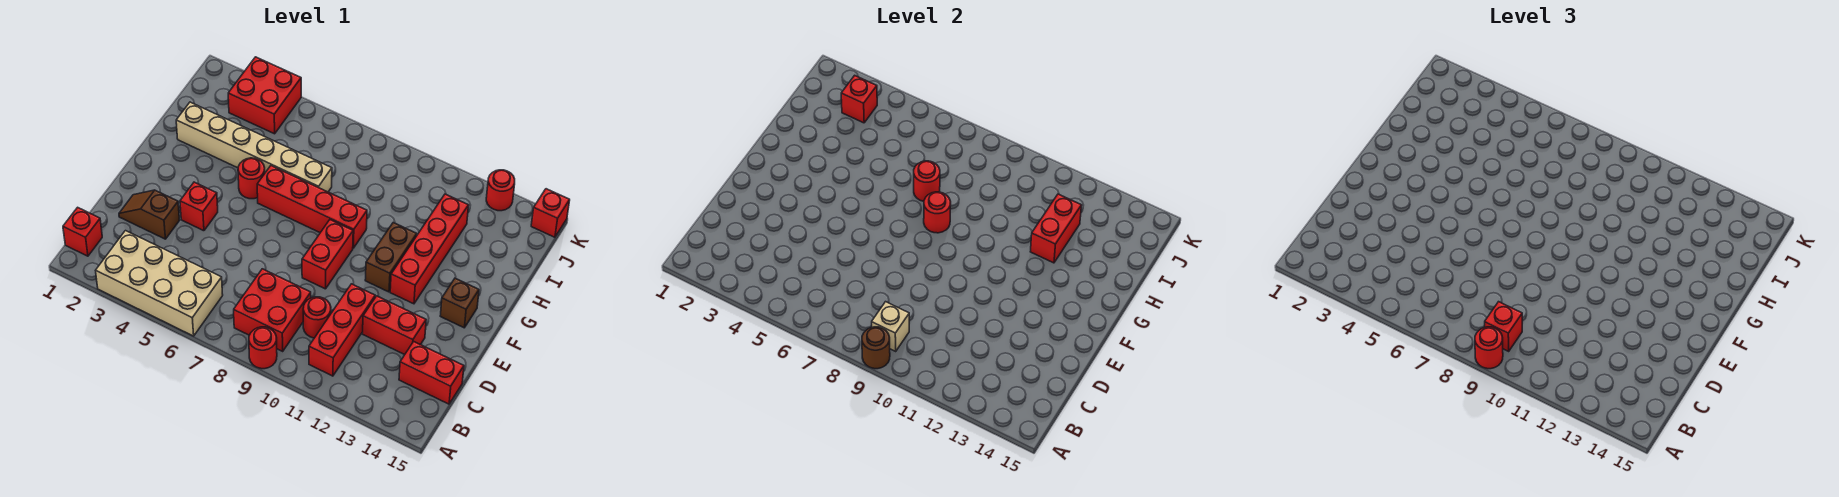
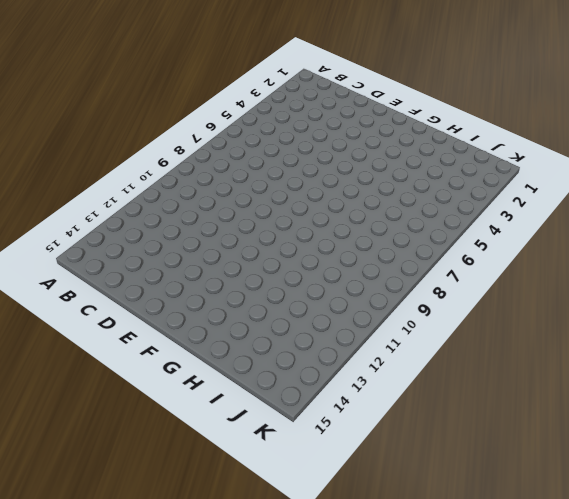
none -> tan brick A3:B6 level 1
none -> red round brick A9 level 1
none -> red brick B1 level 1

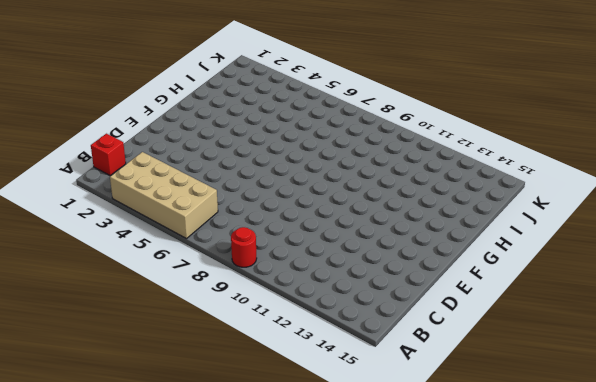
none -> red brick B8:C9 level 1
none -> red brick B11:D11 level 1
none -> red round brick C10 level 1

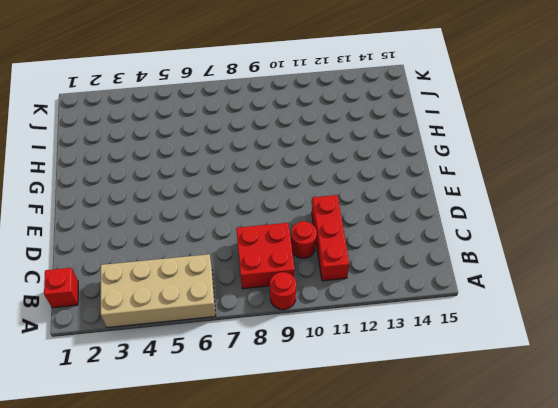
none -> red brick C14:C15 level 1
none -> brown slope D2:D3 level 1 top 3
none -> red brick D12:D13 level 1

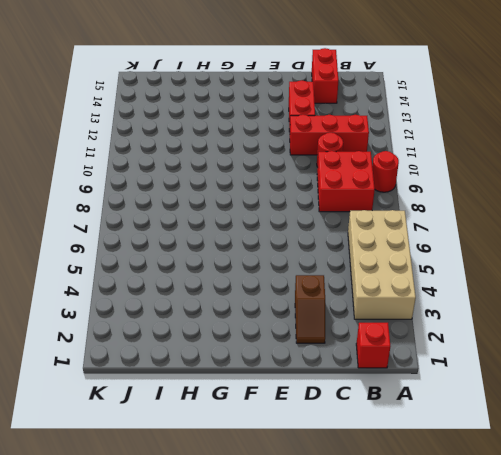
none -> red brick E4 level 1
none -> red brick E9:F9 level 1
none -> brown brick F11:G11 level 1

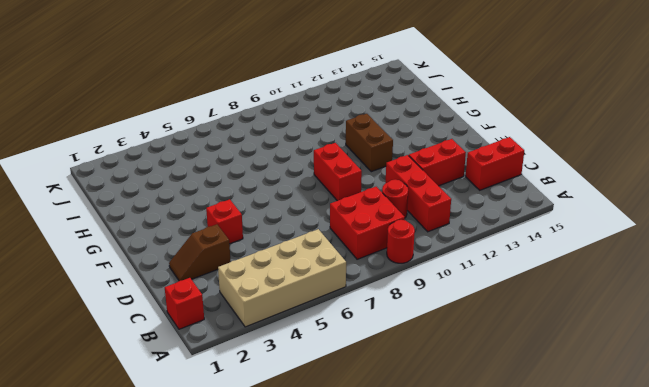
none -> red brick F12:I12 level 1
none -> brown brick F14 level 1
none -> red round brick G5 level 1

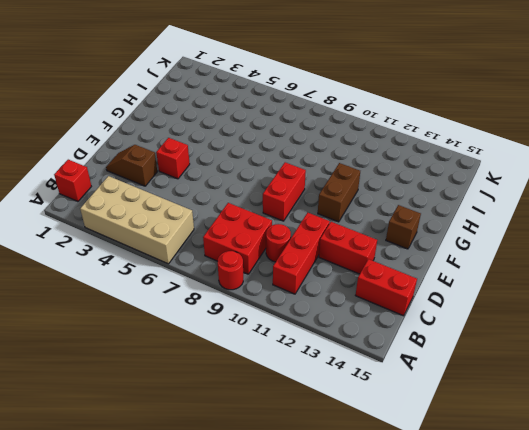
none -> red brick F12:I12 level 1
none -> red round brick G5 level 1
none -> red brick G6:G9 level 1

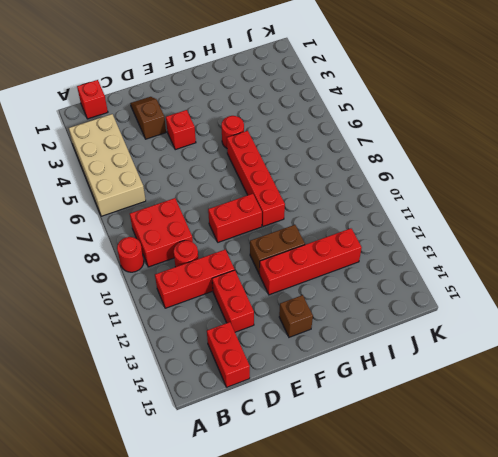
none -> tan brick H2:H7 level 1
none -> red brick J3:K4 level 1
none -> red round brick K13 level 1

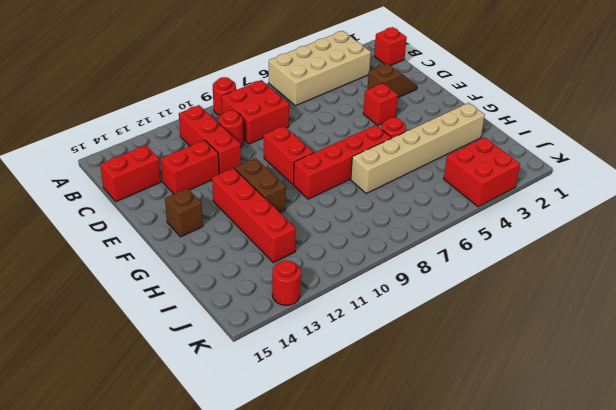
none -> red brick K15 level 1
none -> brown round brick A9 level 2
none -> tan brick B9 level 2

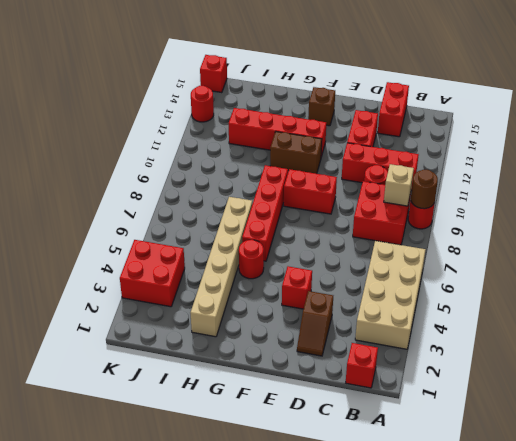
none -> red round brick G8 level 2
none -> red round brick H7 level 2
none -> red brick H12:I12 level 2

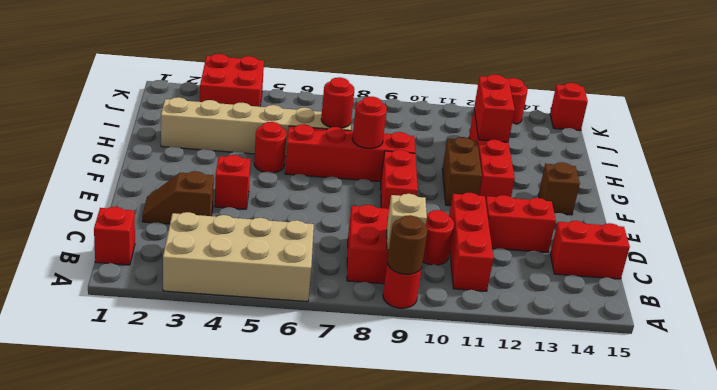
none -> red brick J3 level 2
none -> red round brick A9 level 3
none -> red brick B9 level 3

